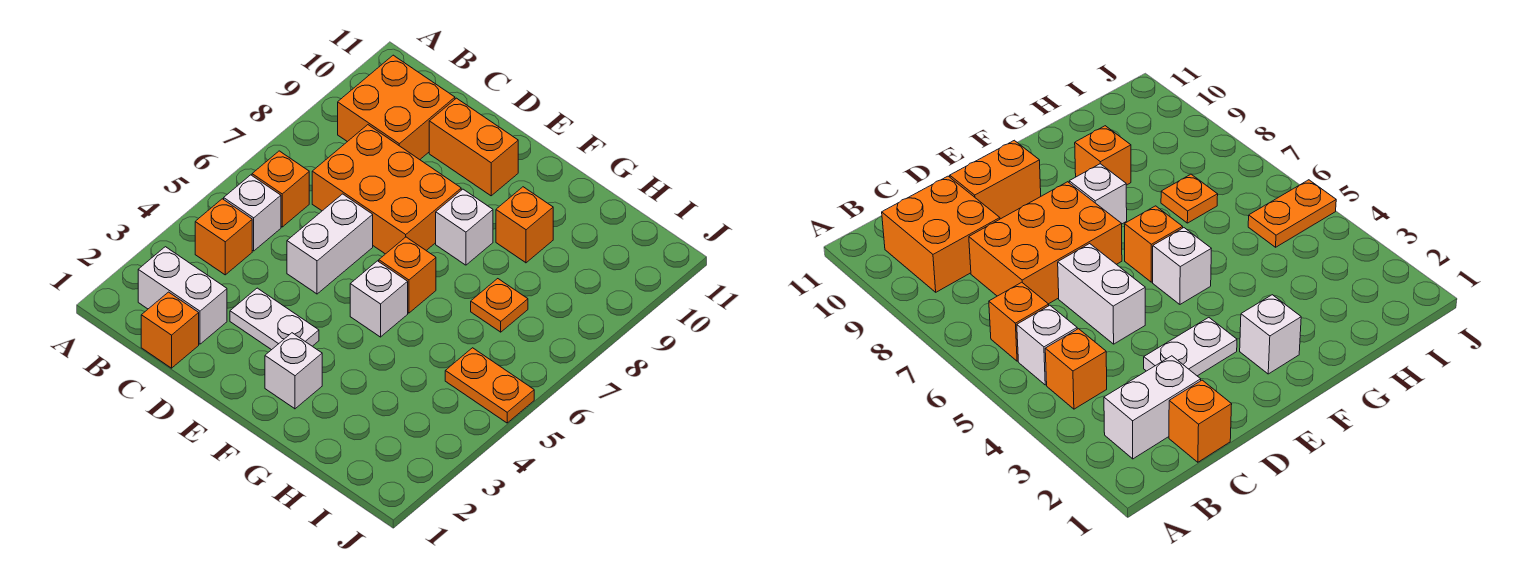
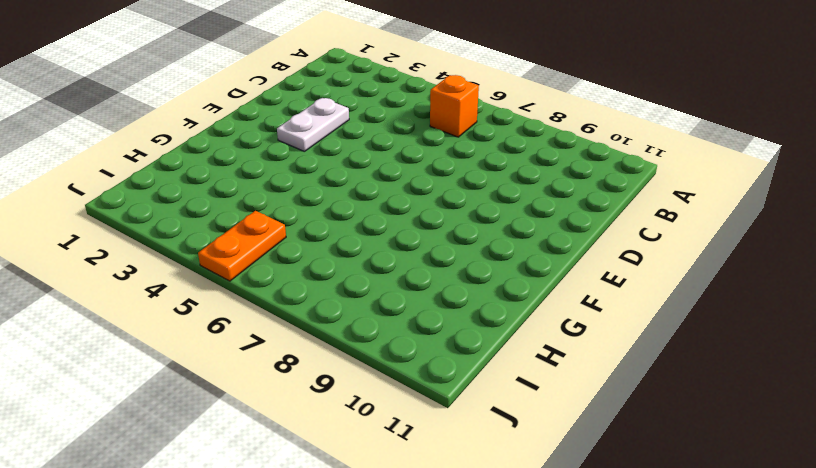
none -> white brick B2:C2 level 1
none -> orange brick B4 level 1
none -> white brick B5 level 1

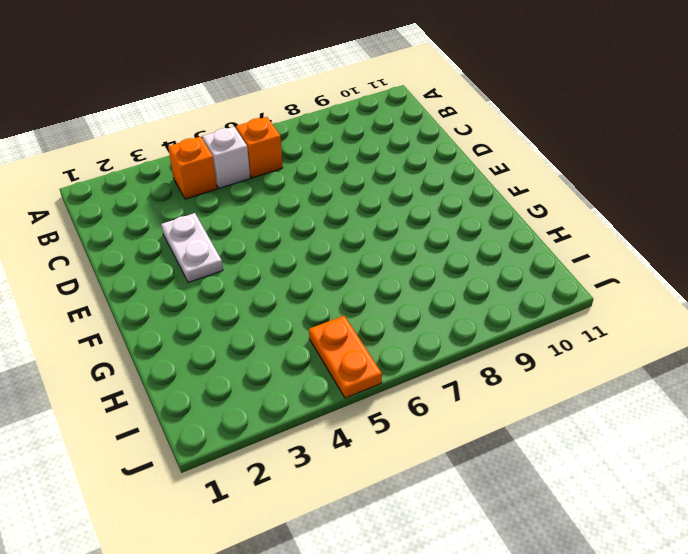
none -> white brick B2:C2 level 1
none -> orange brick B9:C10 level 1
none -> orange brick C1 level 1

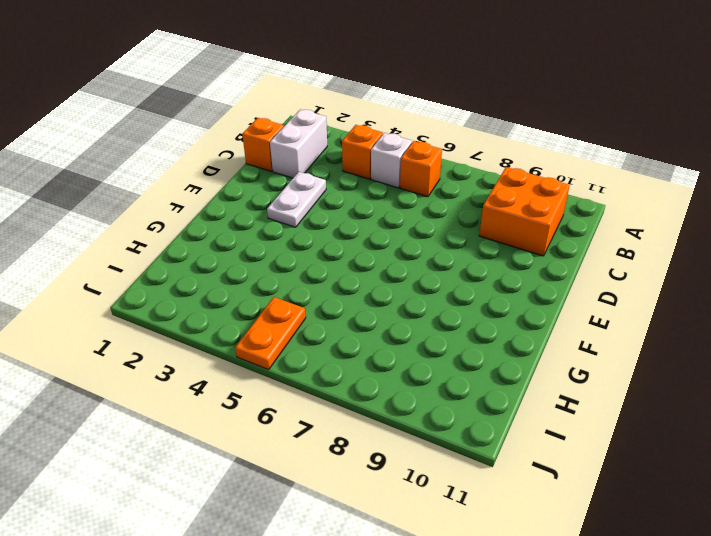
none -> orange brick C7:E8 level 1
none -> white brick D5:D6 level 1
none -> orange brick D10:E10 level 1

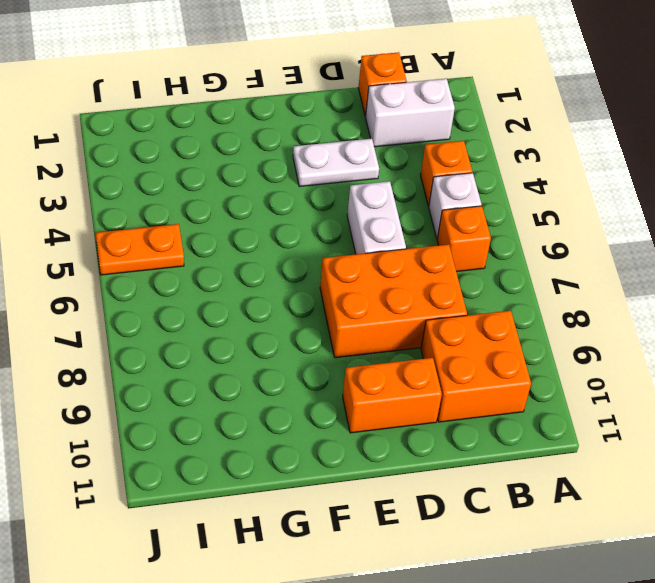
none -> white brick F2 level 1
none -> white brick F5 level 1
none -> orange brick F6 level 1

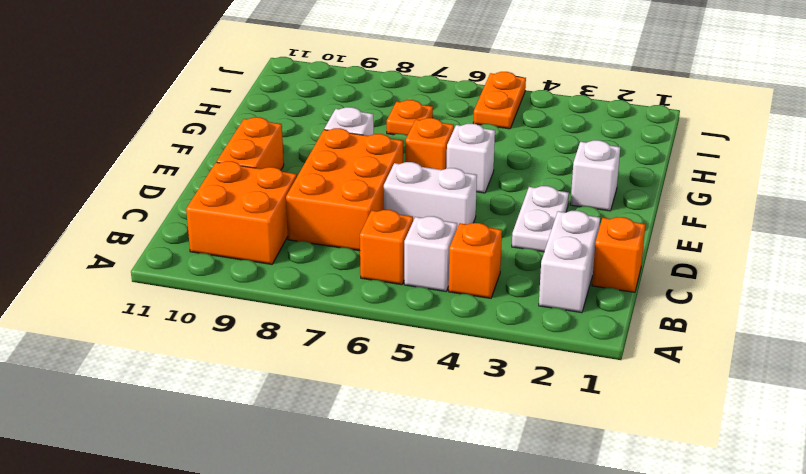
none -> orange brick G9 level 1

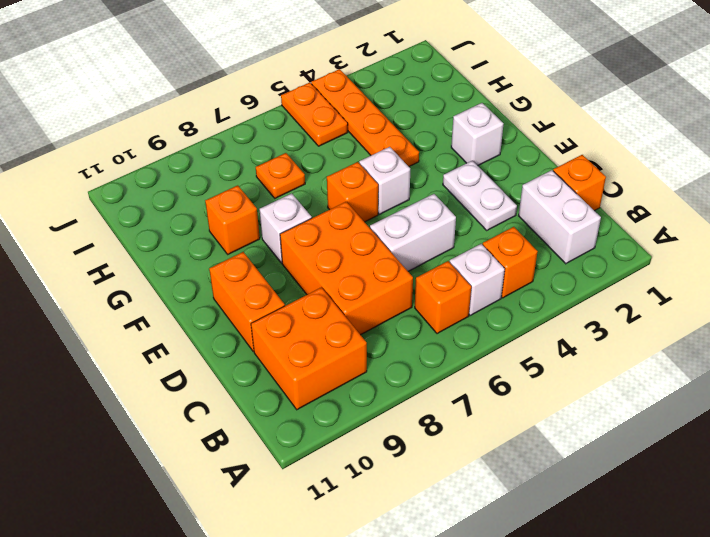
orange plate G4:J4 level 1 -> none

